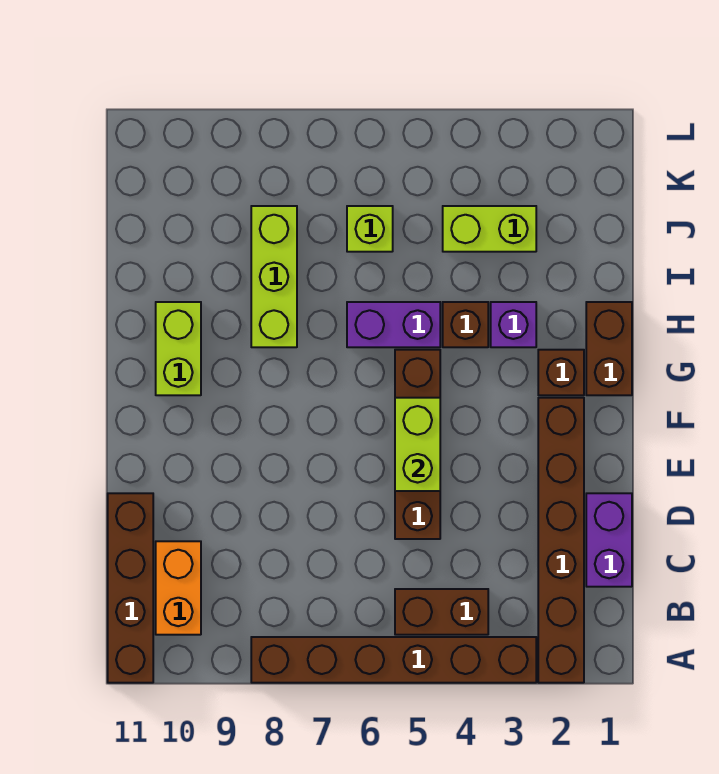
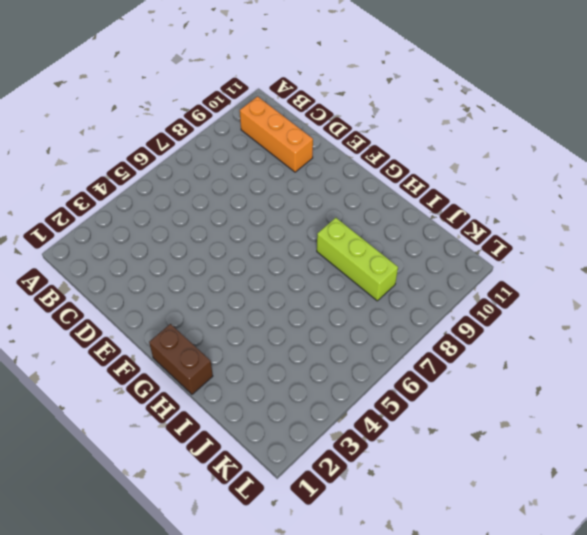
orange brick B10:D10 level 1 -> orange brick B10:C10 level 1
none -> brown brick A2:F2 level 1
none -> brown brick A3:A8 level 1
none -> brown brick A11:D11 level 1

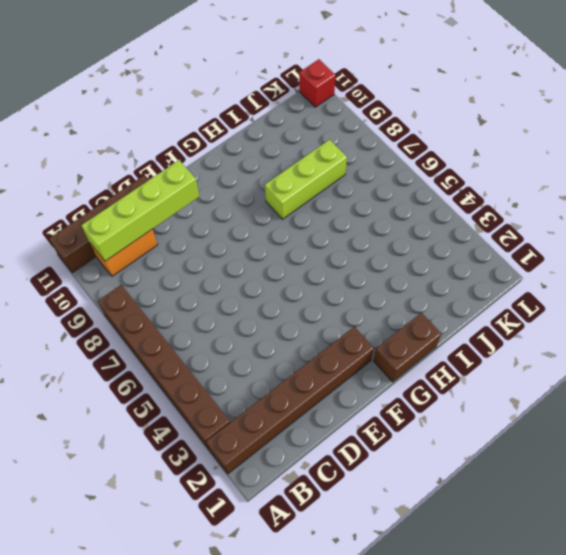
lime brick B10:E10 level 2 -> none
red brick L11 level 1 -> none
none -> brown brick B4:B5 level 1
none -> purple brick C1:D1 level 1
none -> brown brick D5:G5 level 1

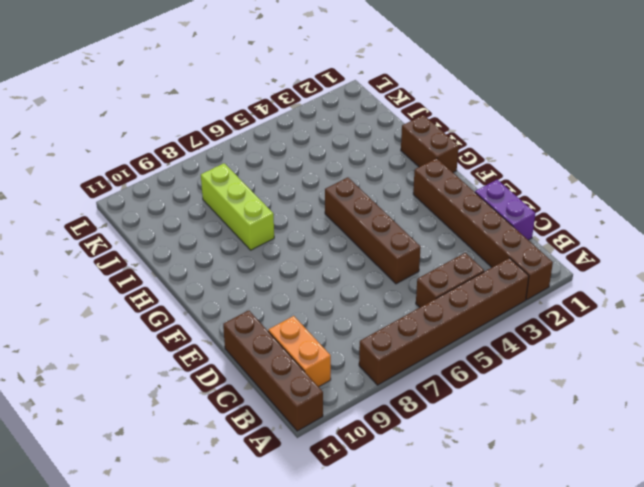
none -> brown brick G2 level 1
none -> lime brick G10:H10 level 1
none -> purple brick H3 level 1

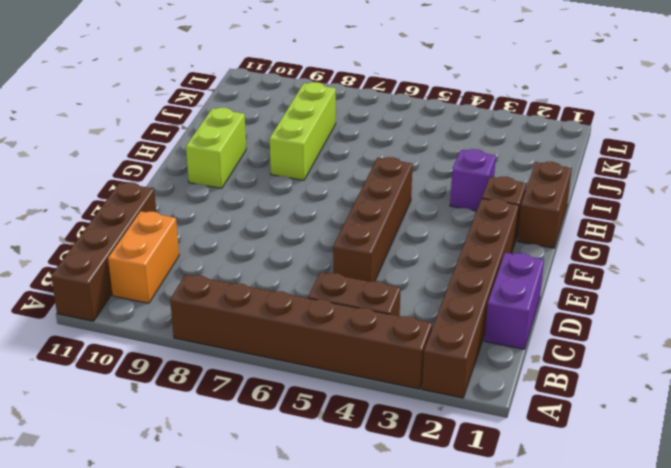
none -> brown brick H4 level 1
none -> purple brick H5:H6 level 1
none -> lime brick J3:J4 level 1

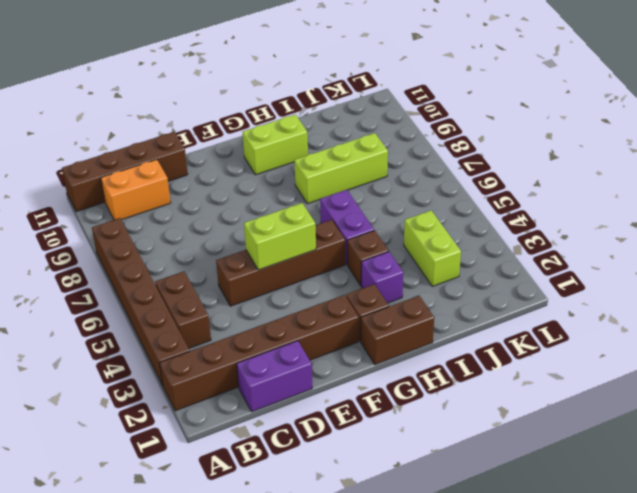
none -> lime brick J6 level 1

